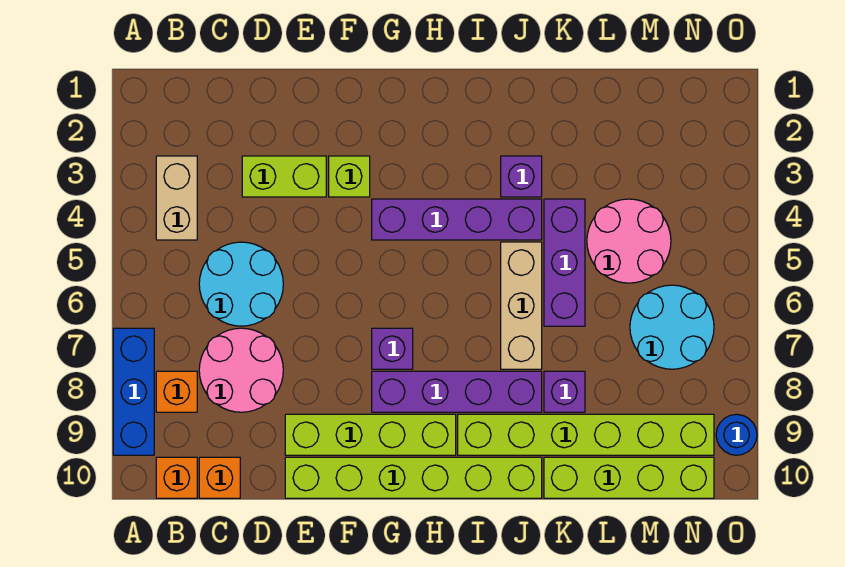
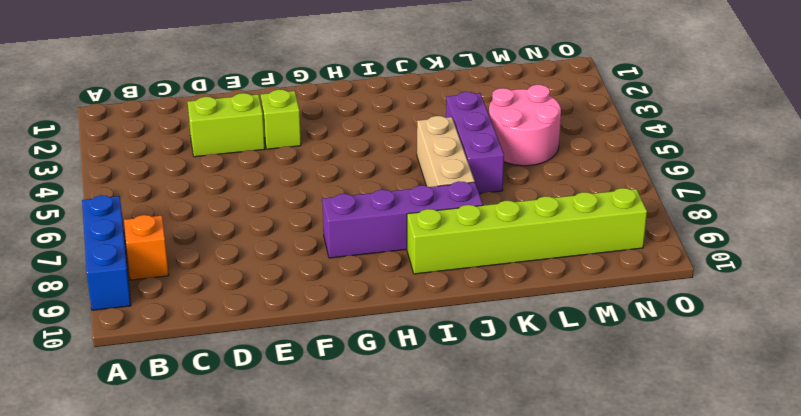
none -> tan brick B3:B4 level 1
none -> orange brick B10 level 1
none -> cyan round brick C5:D6 level 1

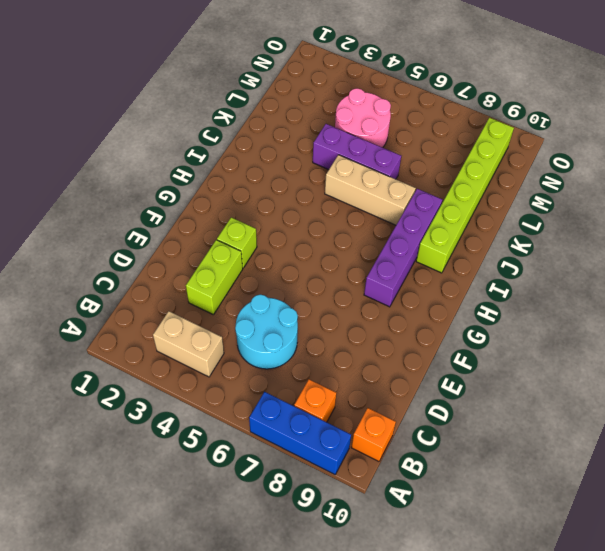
none -> pink round brick C7:D8 level 1
none -> orange brick C10 level 1
none -> lime brick E9:H9 level 1

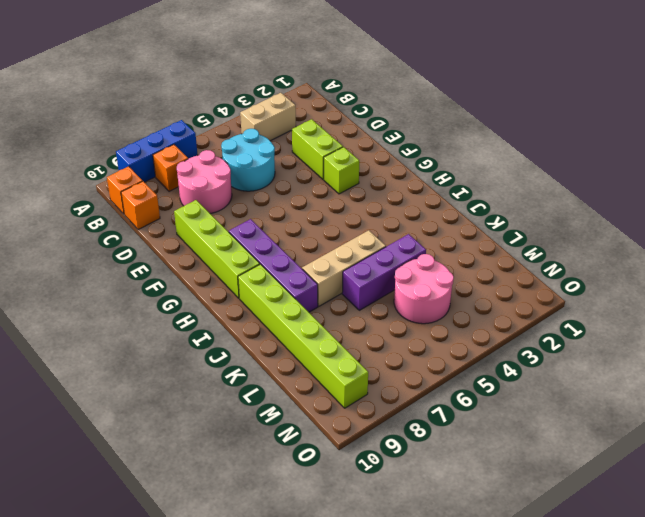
none -> lime brick E10:J10 level 1
none -> purple brick G4:J4 level 1
none -> purple brick G7 level 1

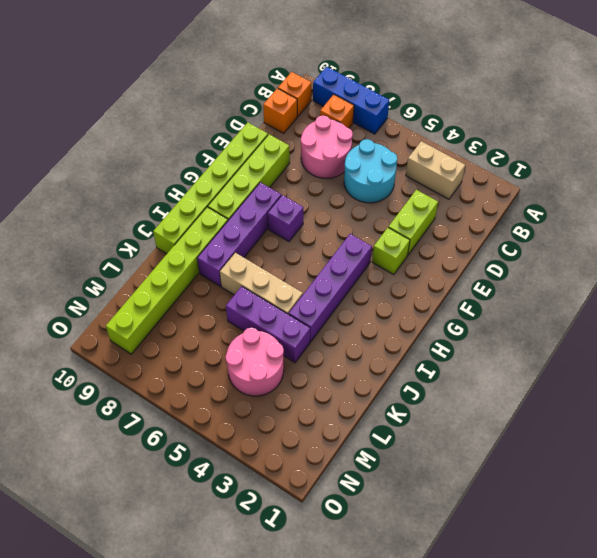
none -> purple brick J3 level 1
none -> purple brick K8 level 1
none -> lime brick K10:N10 level 1

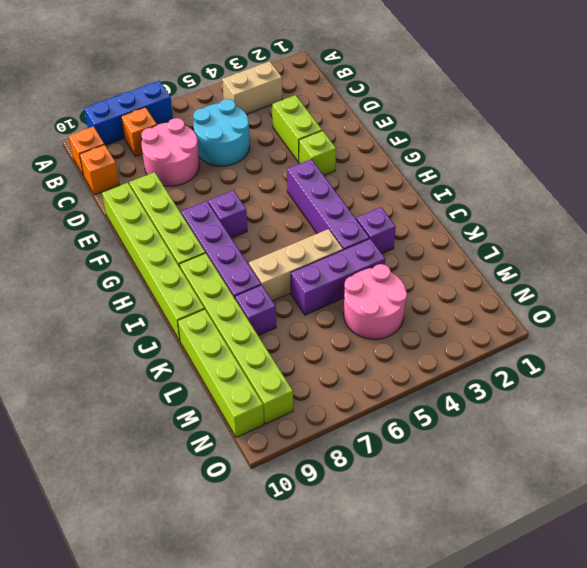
none -> cyan round brick M6:N7 level 1
none -> blue round brick O9 level 1

